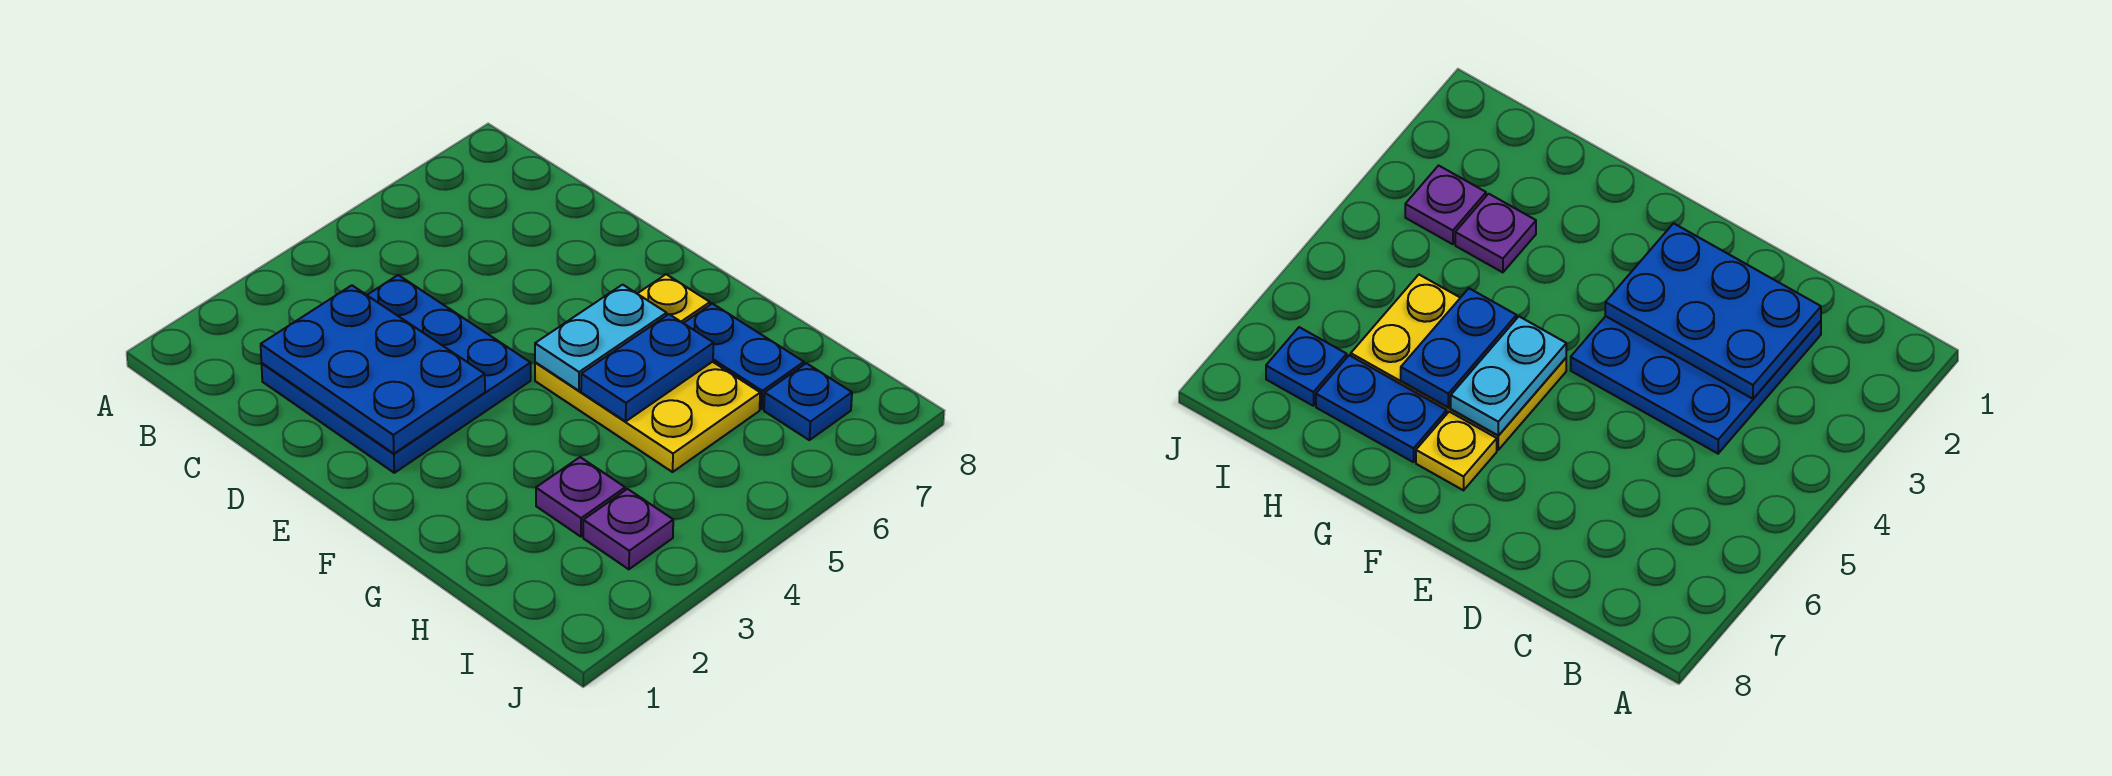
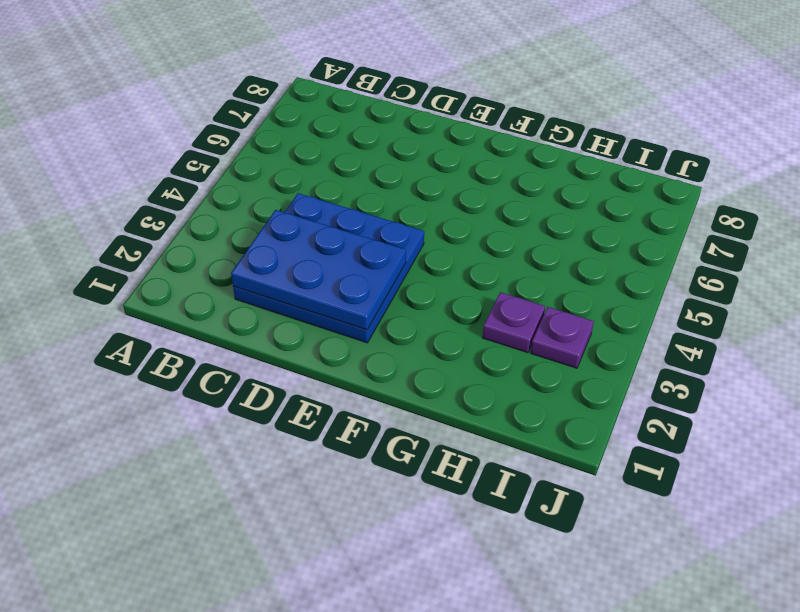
none -> yellow plate F5:H6 level 1
none -> yellow plate F7 level 1

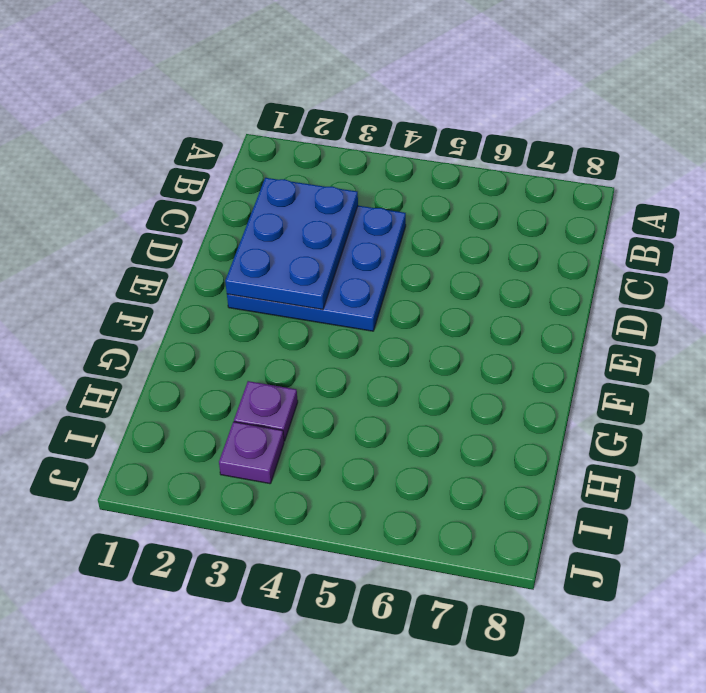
none -> yellow plate F5:H6 level 1
none -> yellow plate F7 level 1

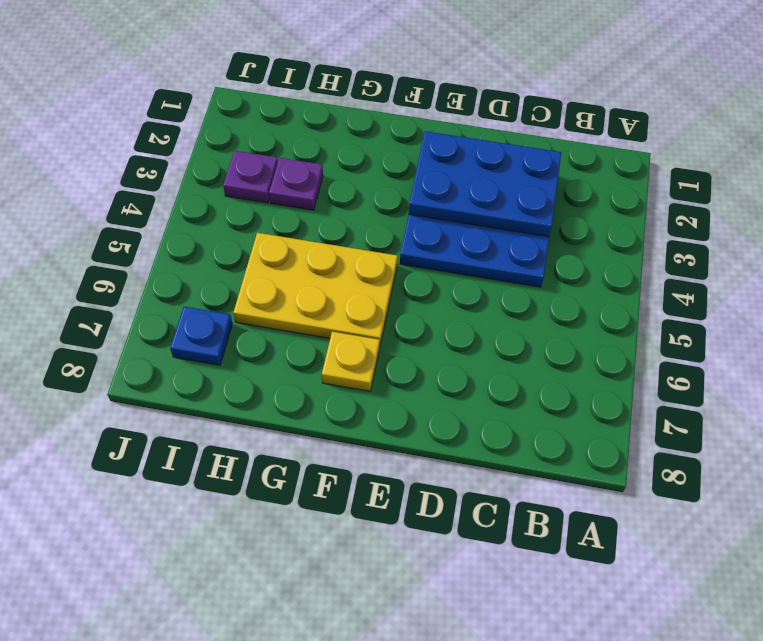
none -> blue plate G7:H7 level 1
none -> cyan plate F5:F6 level 2

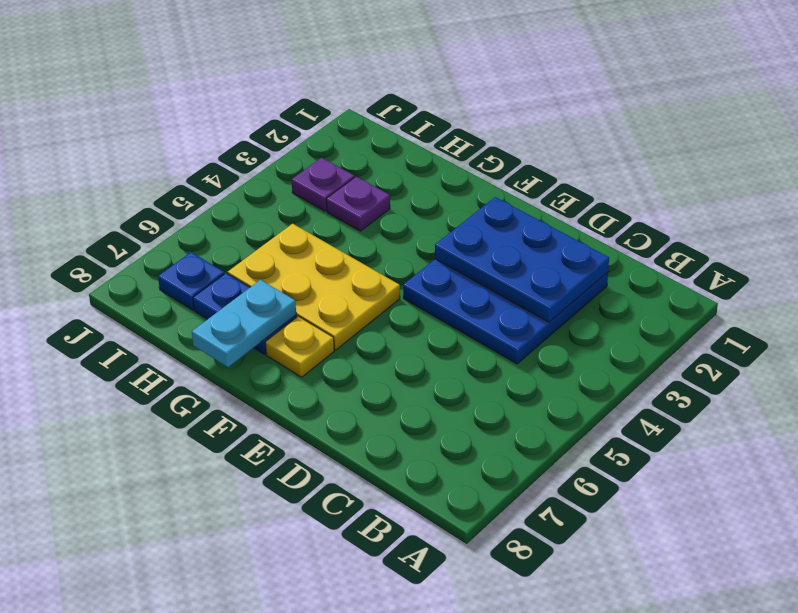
cyan plate G7:G8 level 2 -> cyan plate F5:F6 level 2
none -> blue plate G5:G6 level 2

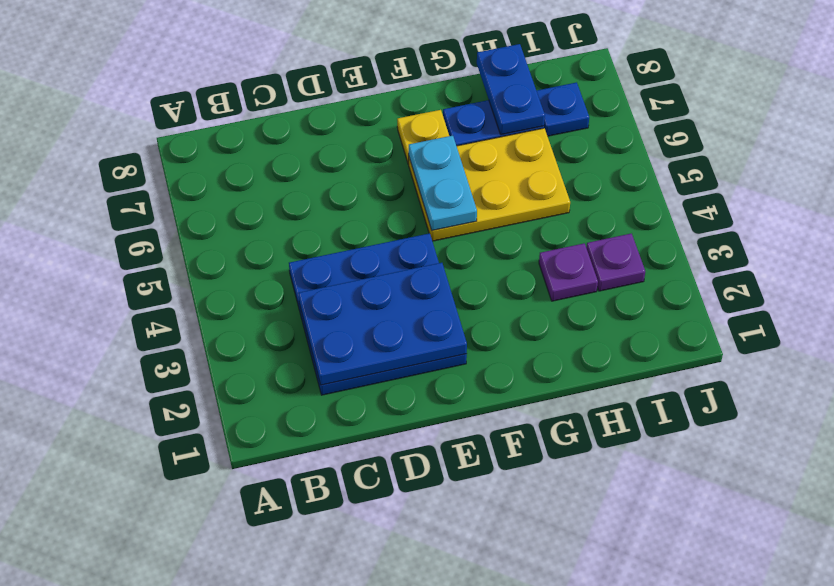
blue plate H7:H8 level 2 -> blue plate G5:G6 level 2

